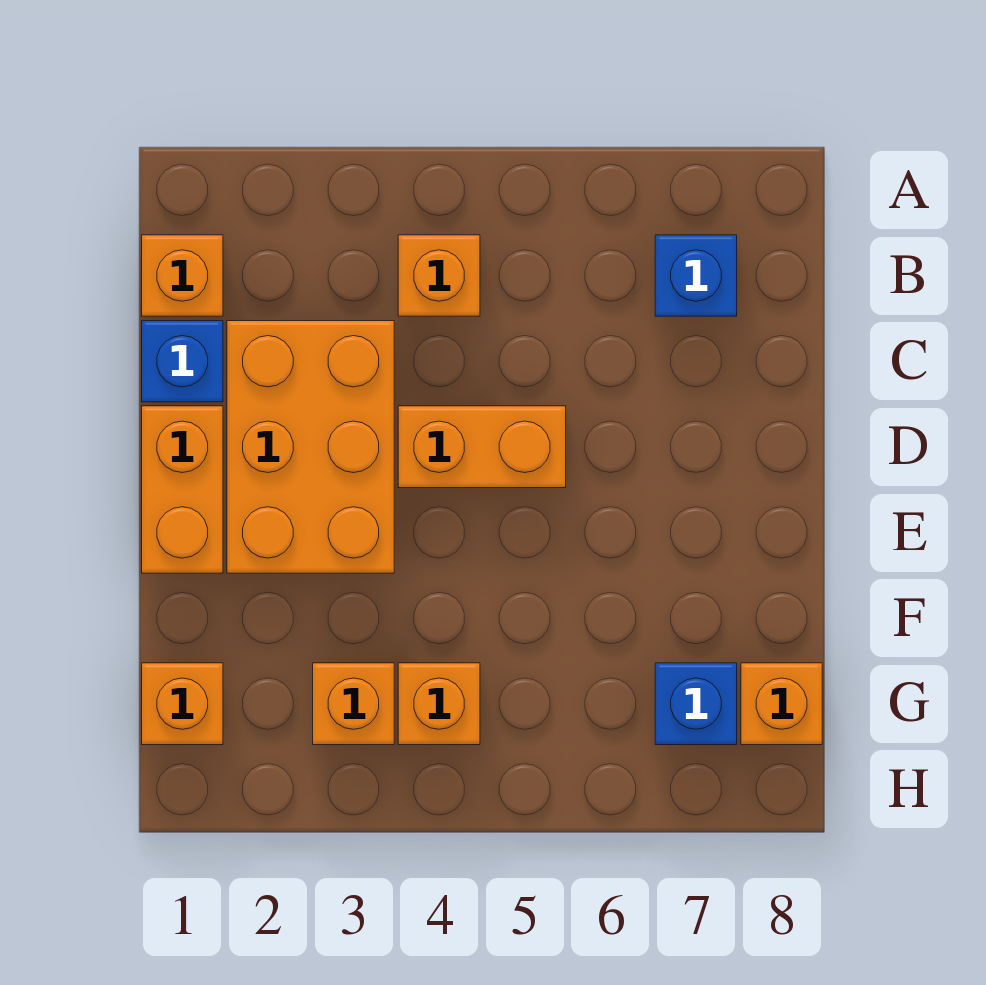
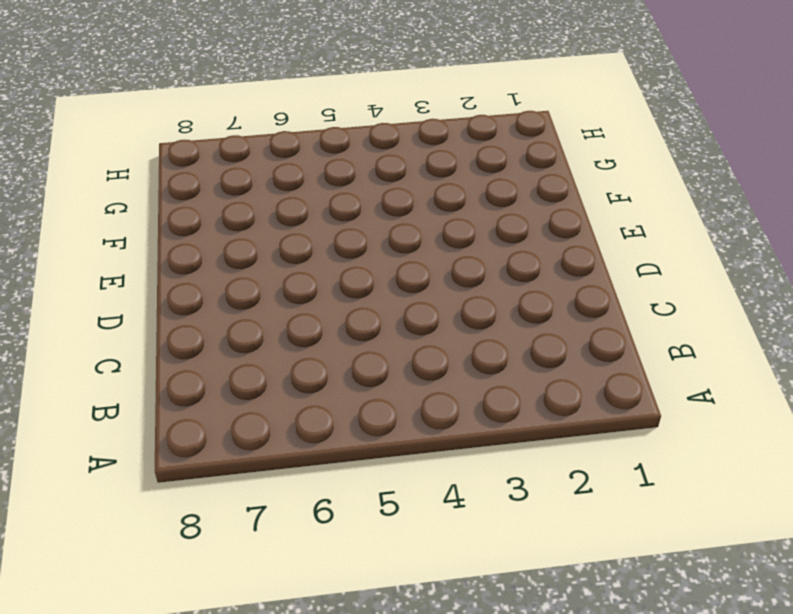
none -> orange brick B1 level 1
none -> orange brick B4 level 1
none -> blue brick B7 level 1

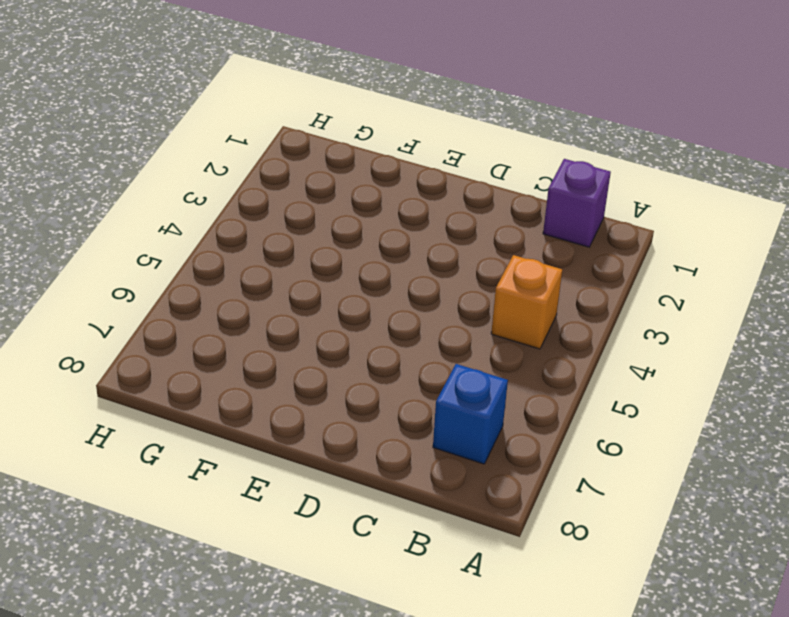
purple brick B1 level 1 -> orange brick B1 level 1
none -> blue brick C1 level 1
none -> orange brick C2:E3 level 1
none -> orange brick D1:E1 level 1

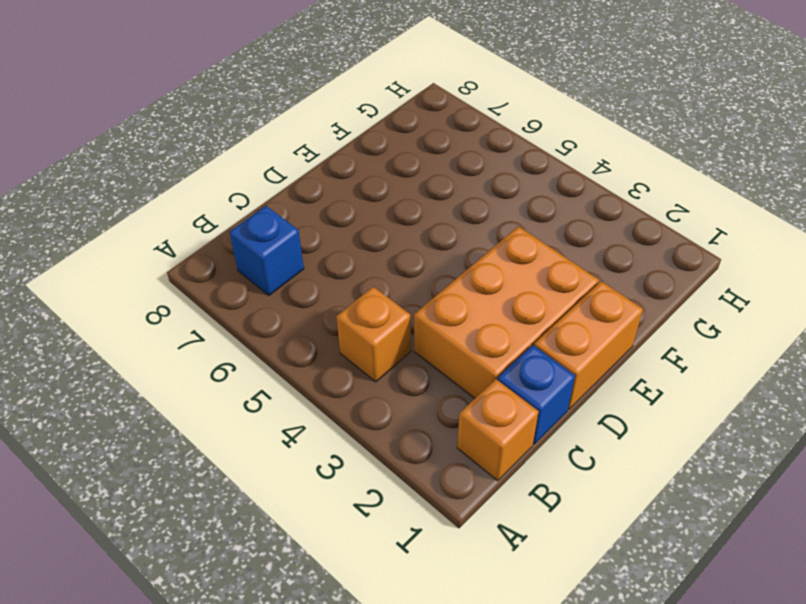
none -> orange brick D4:D5 level 1
none -> orange brick G1 level 1
none -> orange brick G3 level 1

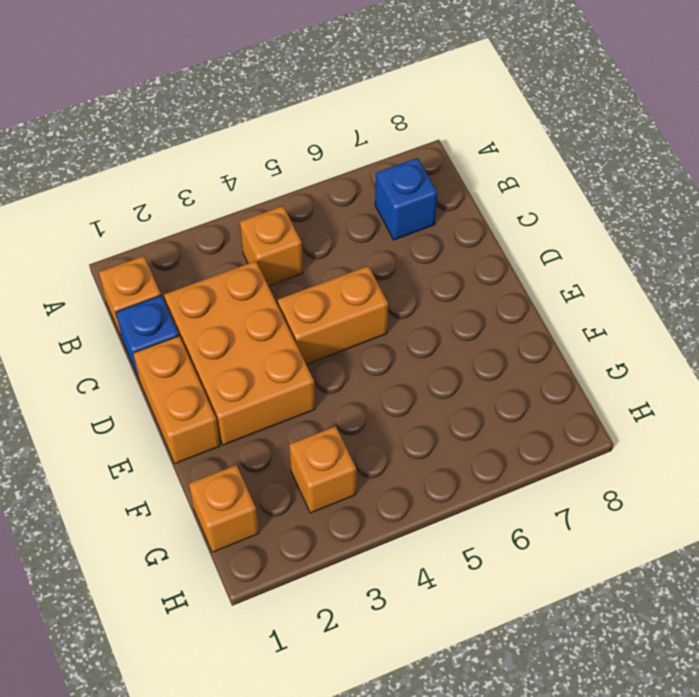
none -> orange brick G4 level 1
none -> blue brick G7 level 1
none -> orange brick G8 level 1

